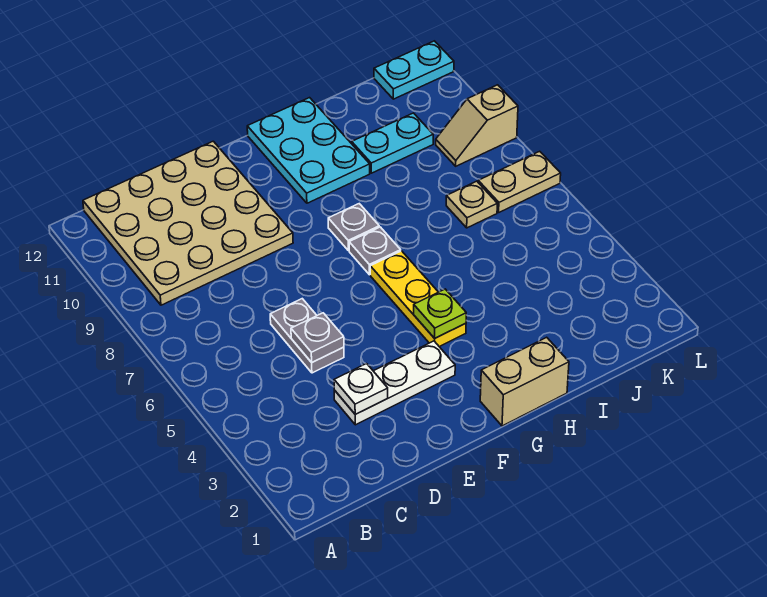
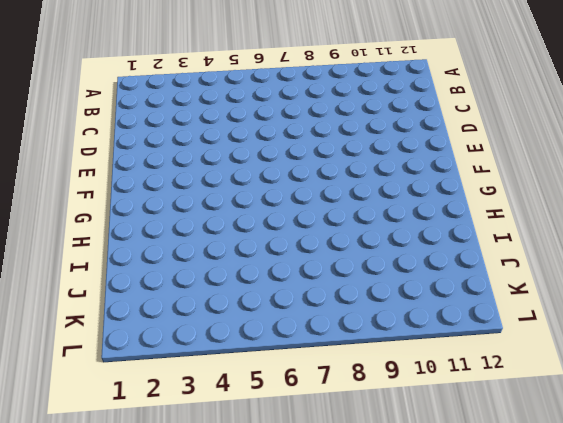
none -> tan plate B9:E12 level 1
none -> white plate D3:F3 level 1
none -> grey plate D5:D6 level 1

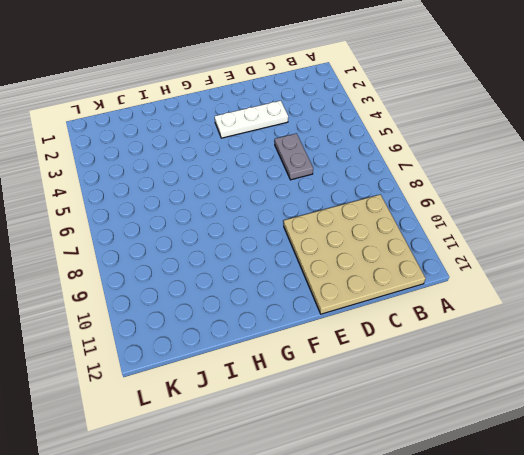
none -> tan brick G1:H1 level 1
none -> yellow plate G4:G6 level 1
none -> grey plate G7 level 1

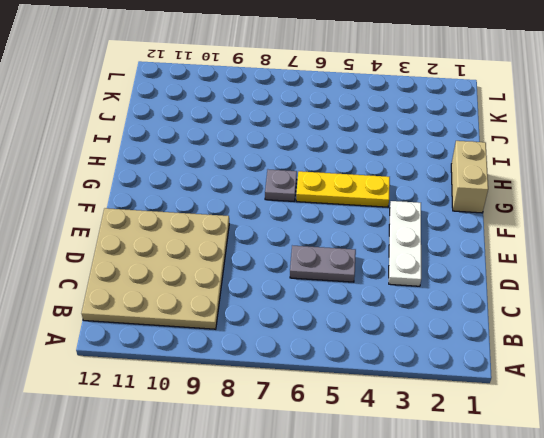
none -> grey plate G8 level 1
none -> cyan plate G10:H12 level 1
none -> cyan plate I10:J10 level 1

